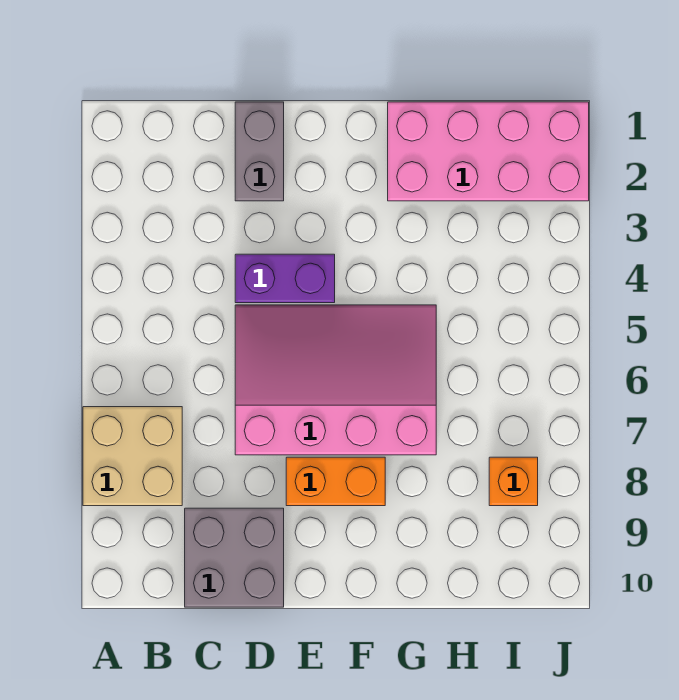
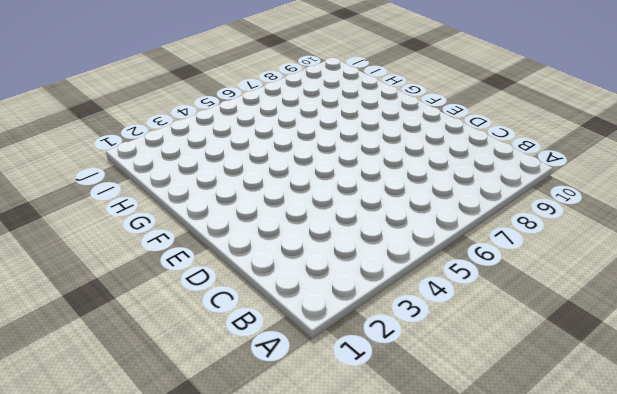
none -> tan brick A7:B8 level 1
none -> grey brick C9:D10 level 1

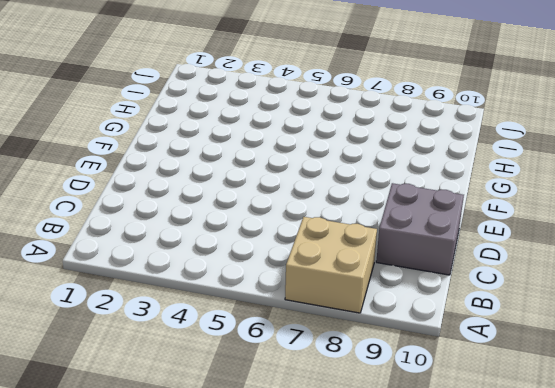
none -> grey brick D1:D2 level 1
none -> purple brick D4:E4 level 1

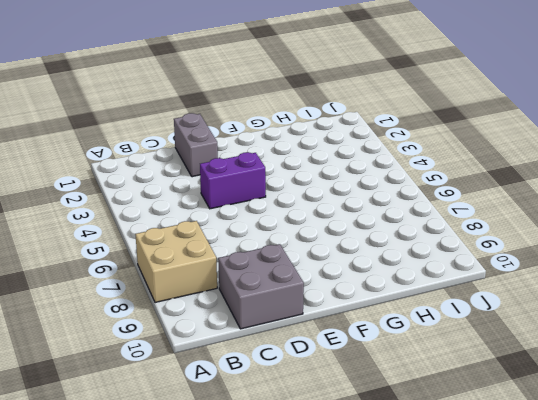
none -> pink slope D5:G7 level 1 top 7
none -> orange brick E8:F8 level 1

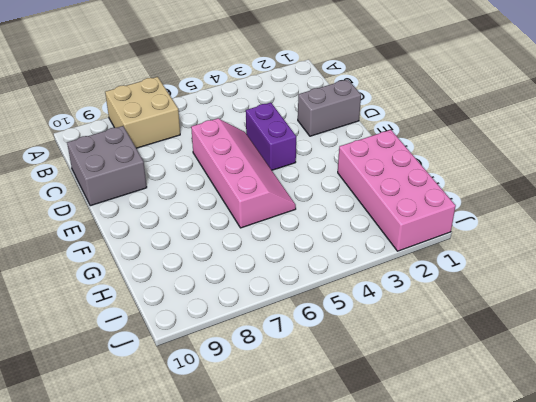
pink slope D5:G6 level 1 top 6 -> pink slope D5:G7 level 1 top 7
none -> orange brick E8:F8 level 1
none -> orange brick I8 level 1

